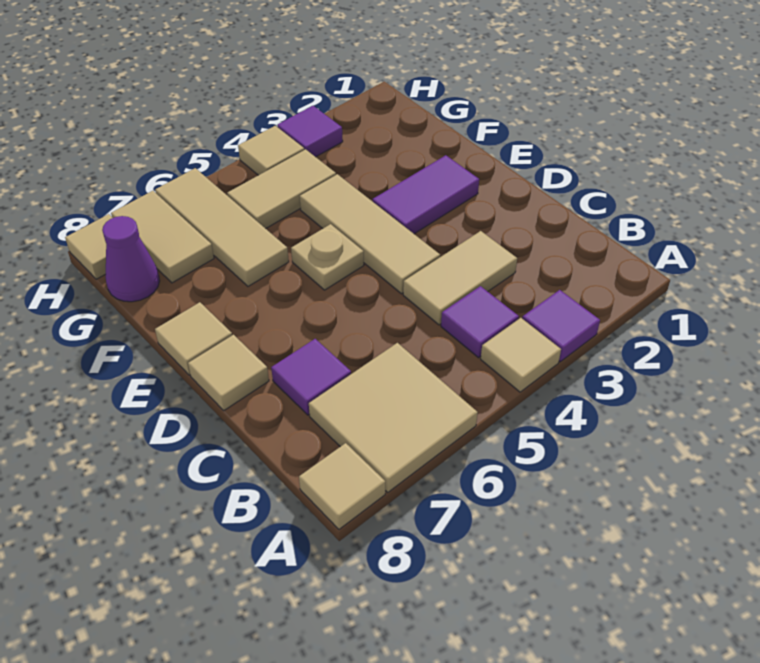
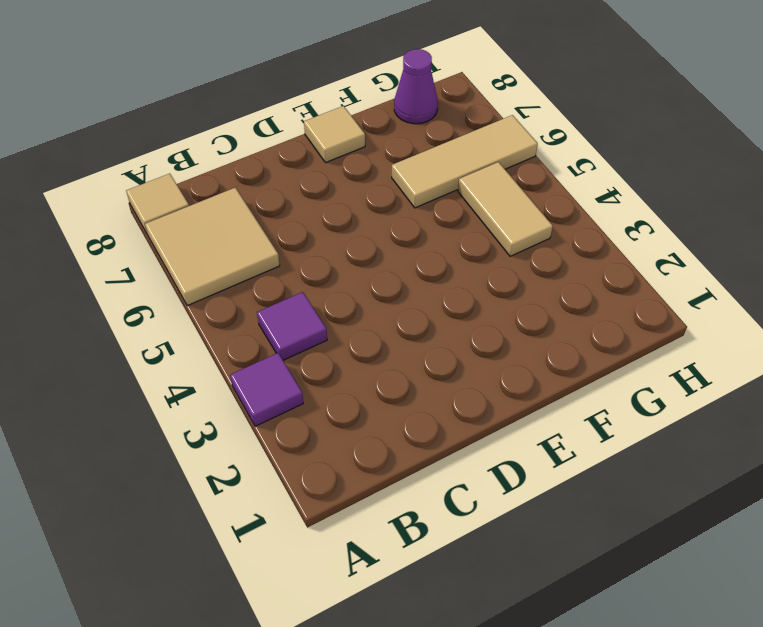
none -> tan tile A4 level 1
none -> tan tile C3:C4 level 1
none -> purple tile C7 level 1

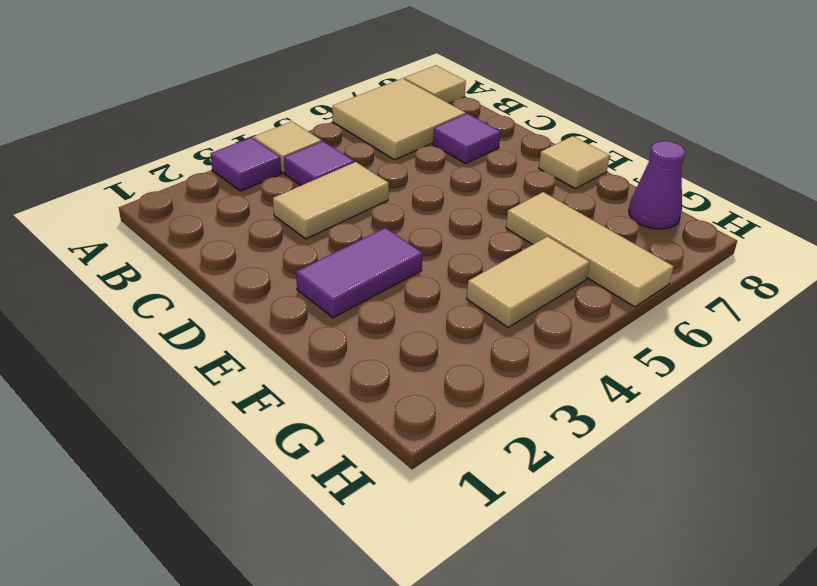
none -> tan tile D4:F4 level 1
none -> tan tile D8 level 1
none -> tan plate E5 level 1

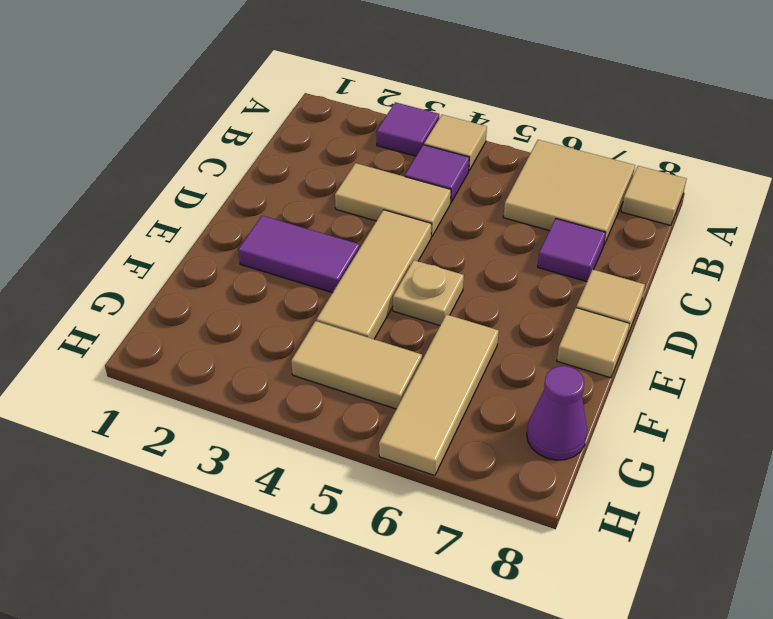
none -> tan tile G7:H7 level 1
none -> purple tile H3 level 1
none -> tan tile H4 level 1

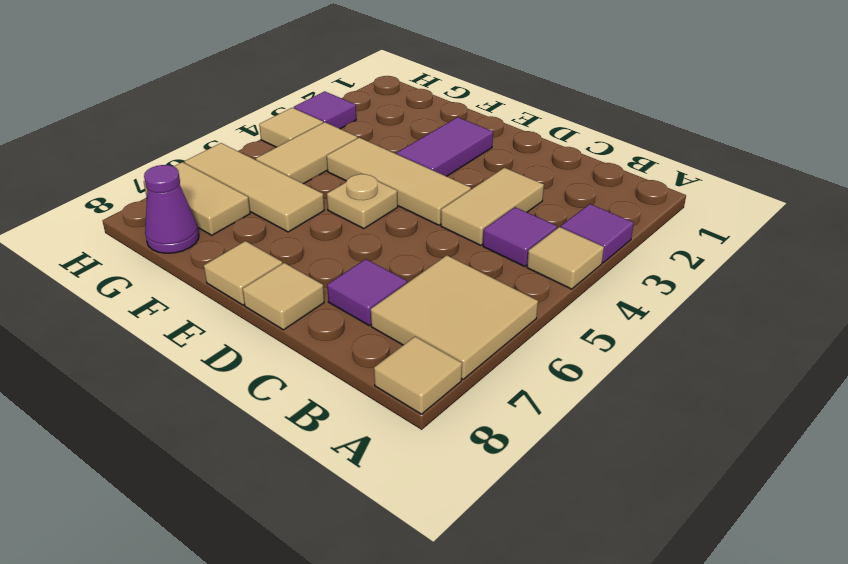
none -> tan tile H8 level 1

